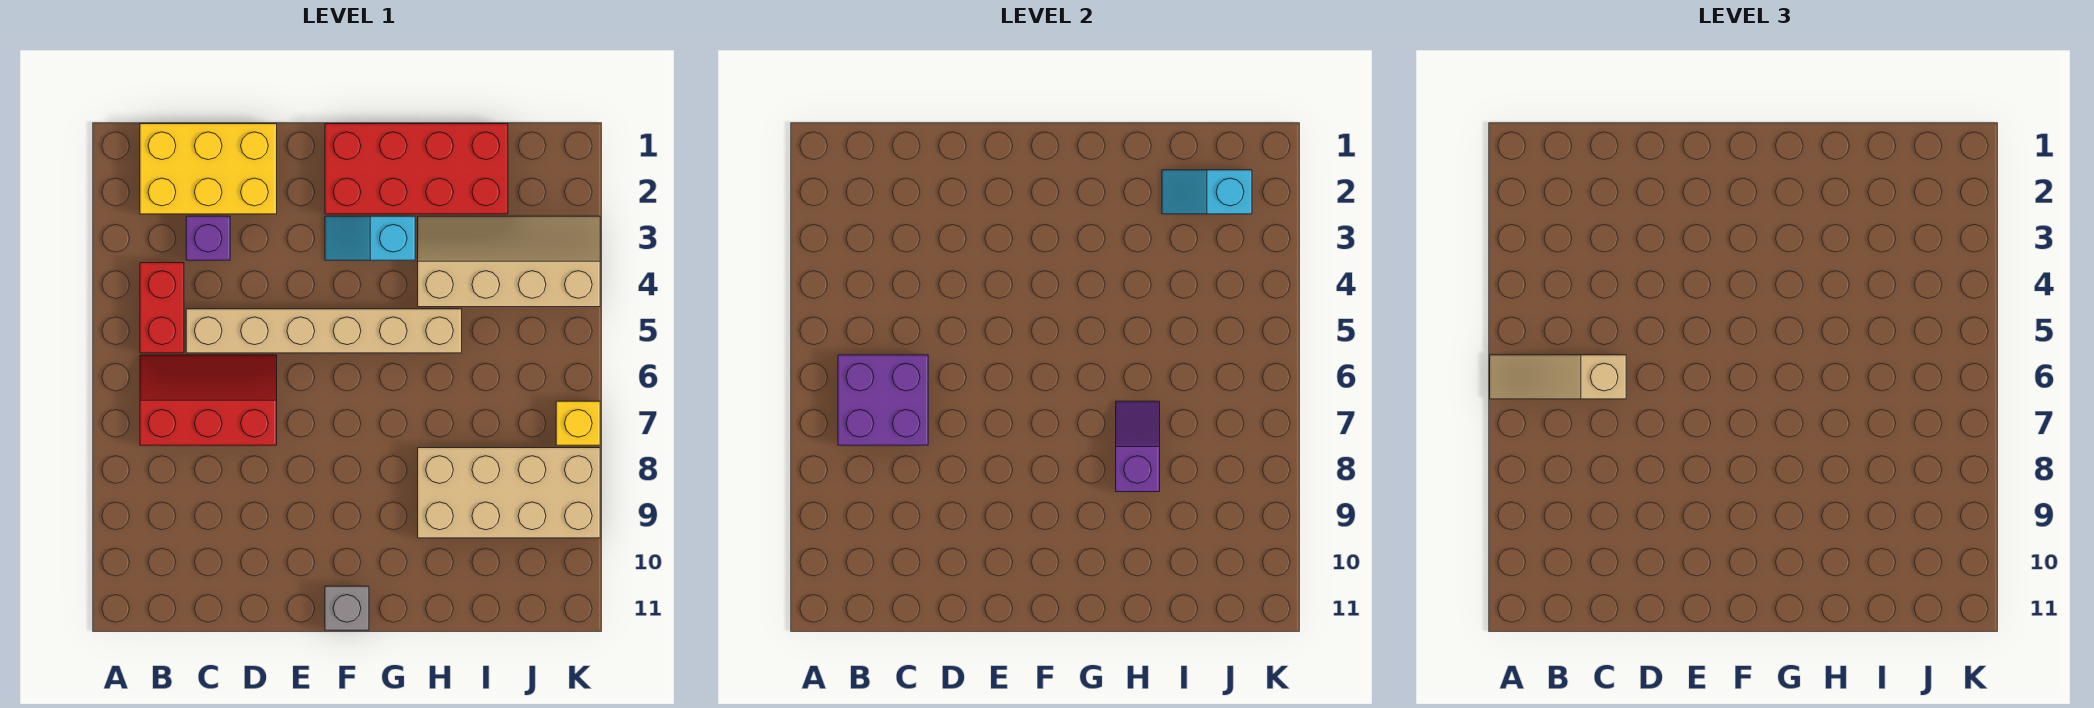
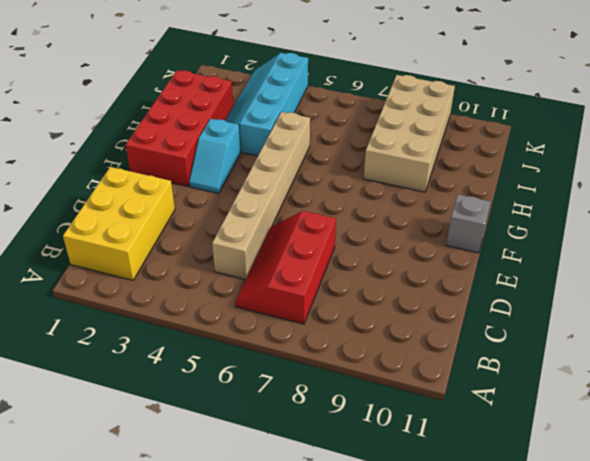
cyan slope H3:K4 level 1 top 4 -> tan slope H3:K4 level 1 top 4
none -> red brick B4:B5 level 1
none -> purple brick C3 level 1
none -> yellow brick K7 level 1

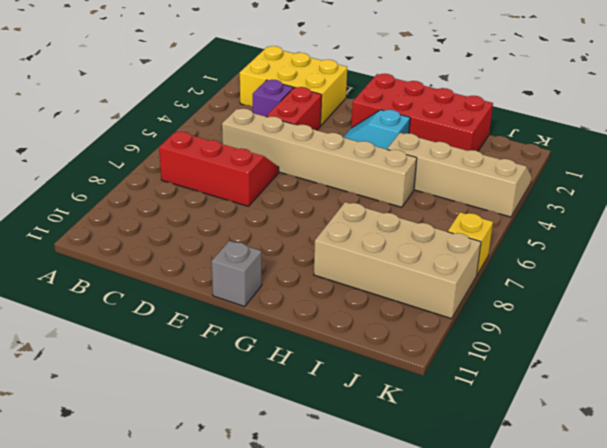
red brick D3:D4 level 1 -> red brick B4:B5 level 1
none -> purple brick B6:C7 level 2
none -> purple slope H7:H8 level 2 top 8
none -> cyan slope I2:J2 level 2 top J

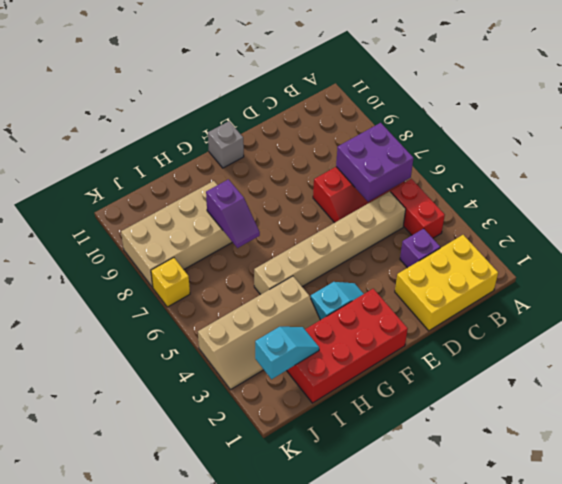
none -> tan slope A6:C6 level 3 top C

